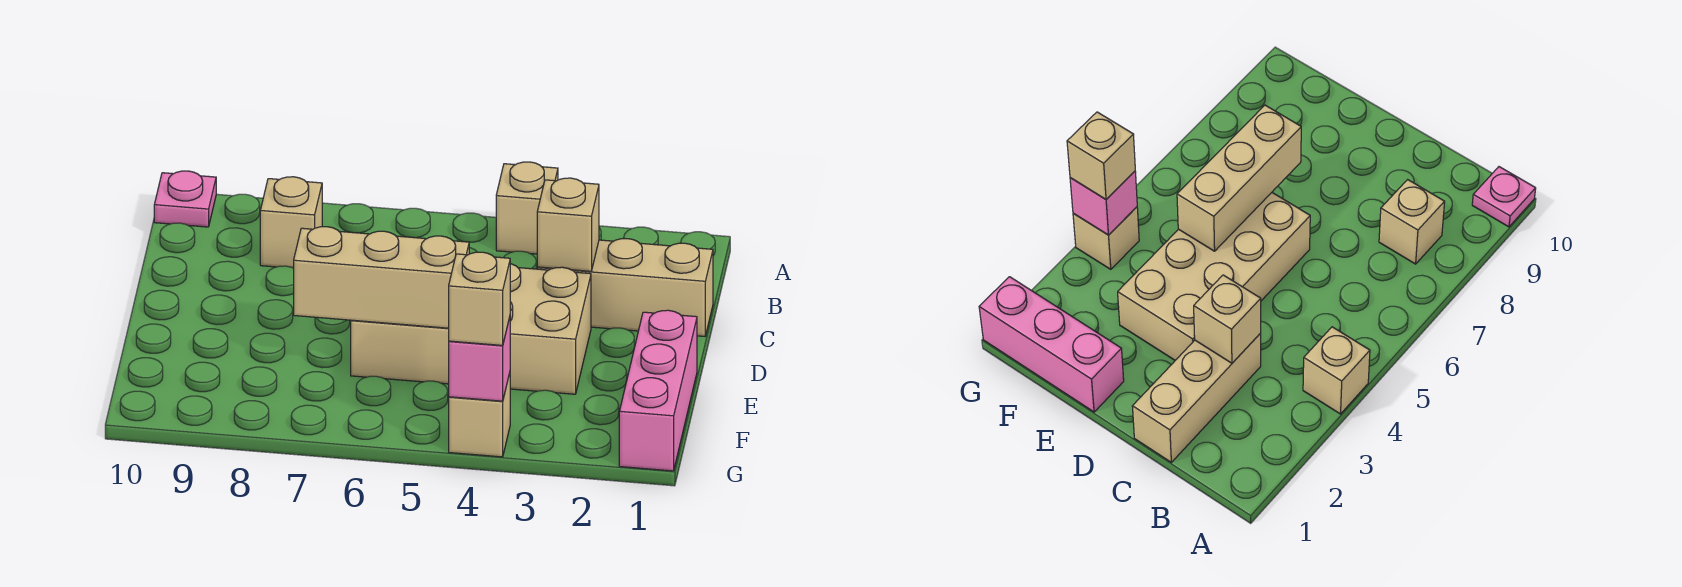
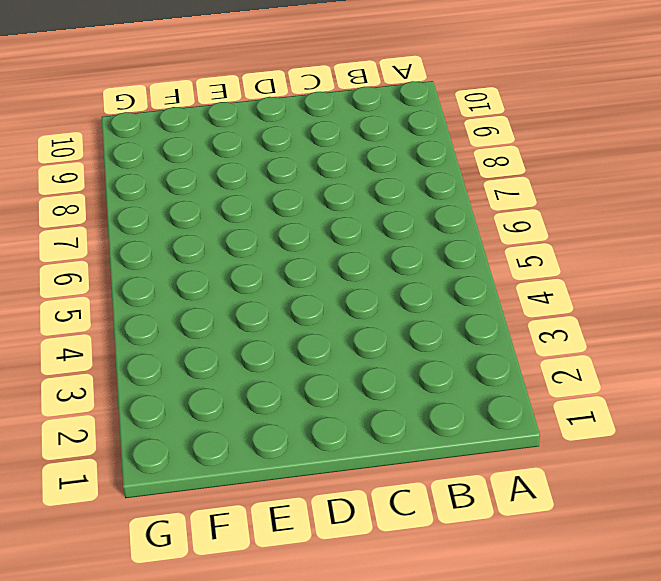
none -> tan brick A4 level 1
none -> pink plate A10 level 1

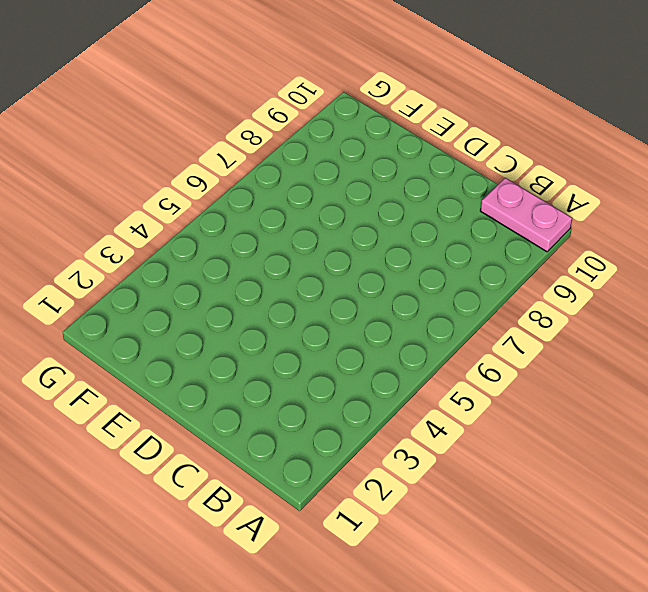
pink plate A10:B10 level 1 -> pink plate A10 level 1
none -> tan brick A4 level 1
none -> tan brick B8 level 1

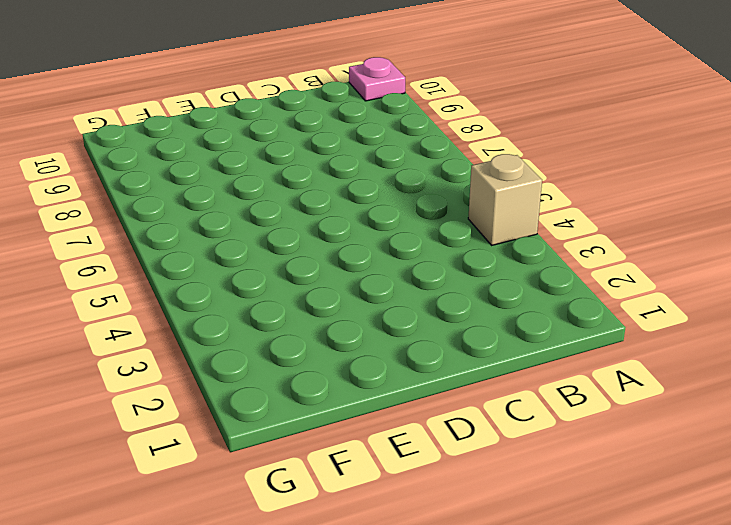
none -> tan brick B8 level 1
none -> tan brick C1:C3 level 1

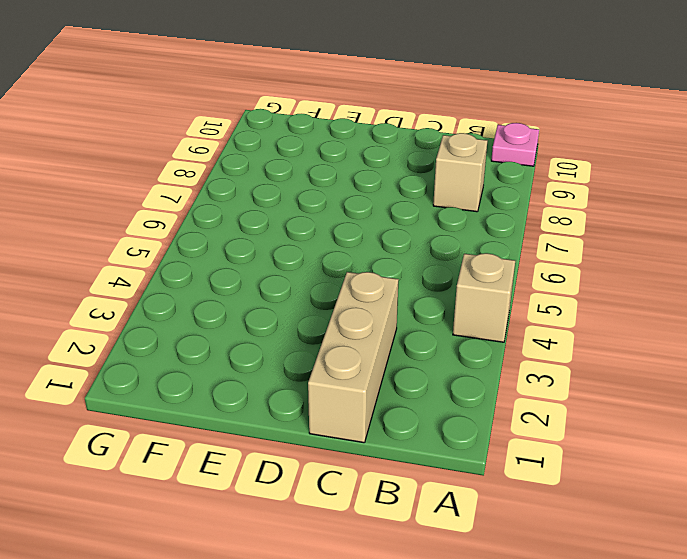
none -> tan brick D3:E6 level 1
none -> pink brick E1:G1 level 1

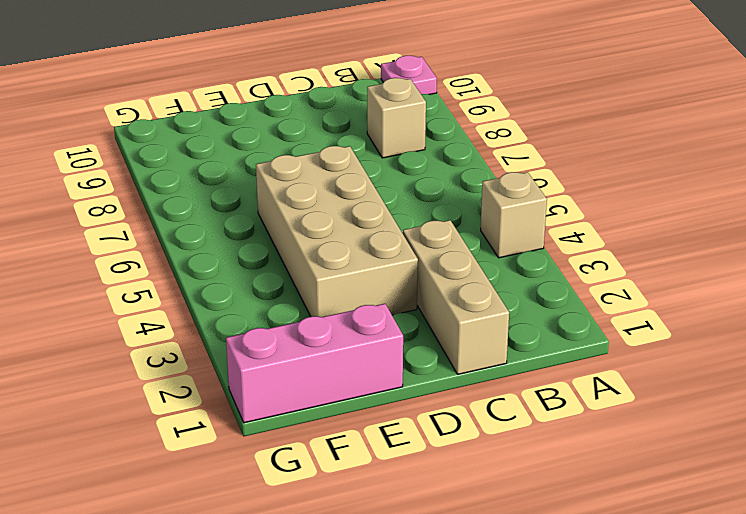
none -> tan brick G4 level 1
none -> tan brick C3 level 2

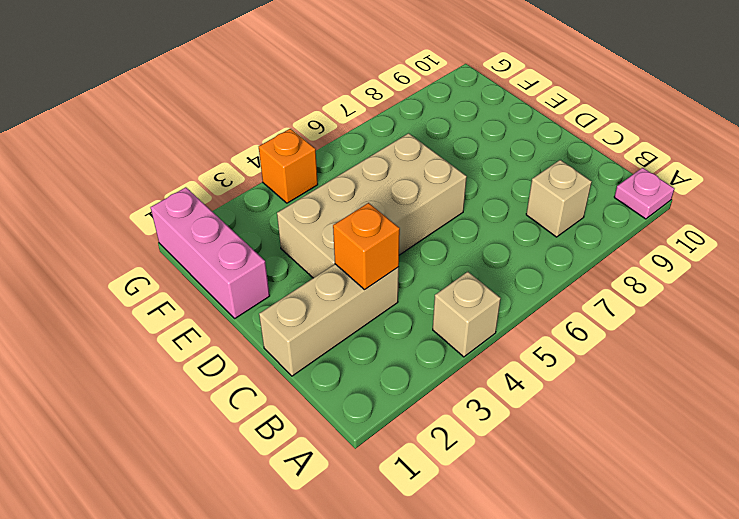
orange brick C3 level 2 -> tan brick C3 level 2
orange brick G4 level 1 -> tan brick G4 level 1
none -> tan brick E5:E7 level 2
none -> pink brick G4 level 2

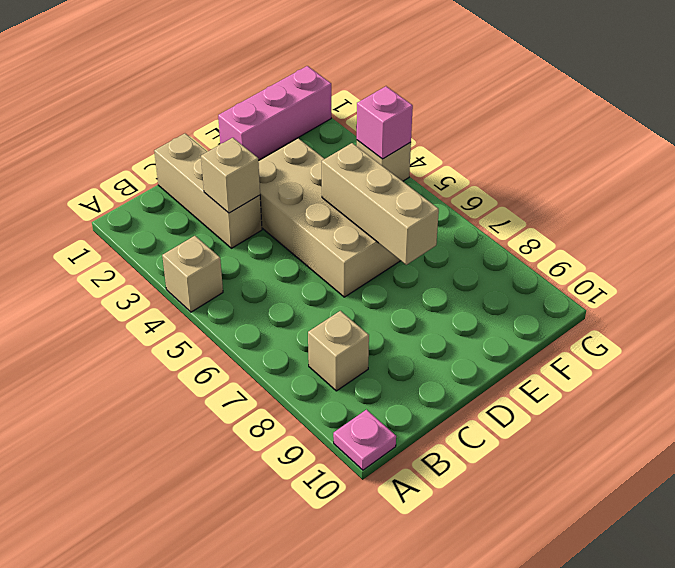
none -> tan brick G4 level 3

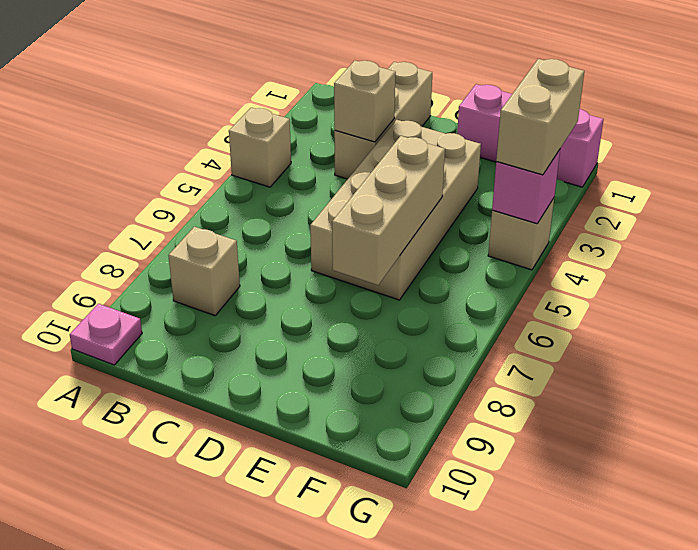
tan brick G3:G4 level 3 -> tan brick G4 level 3

